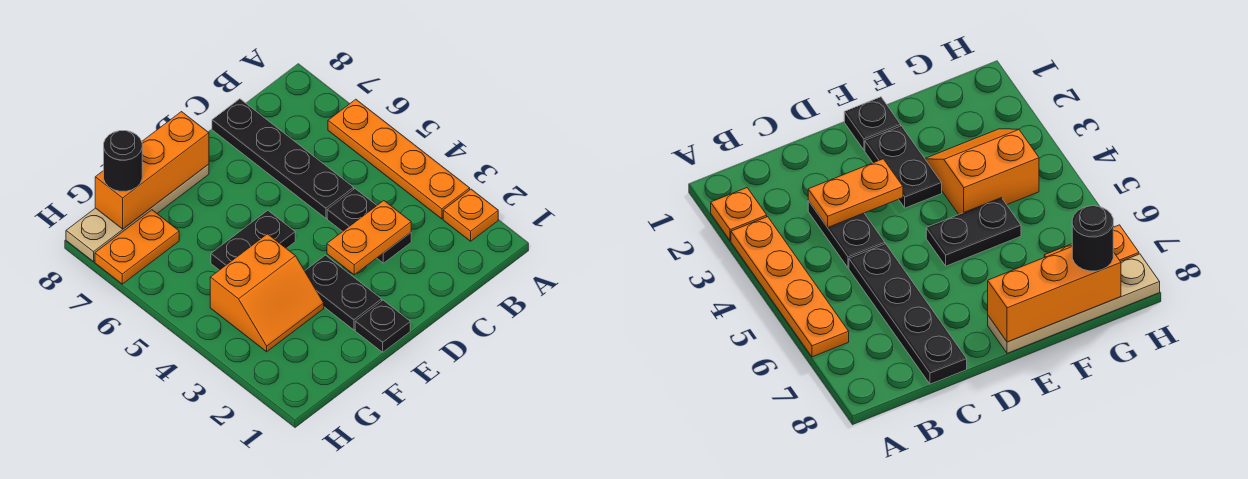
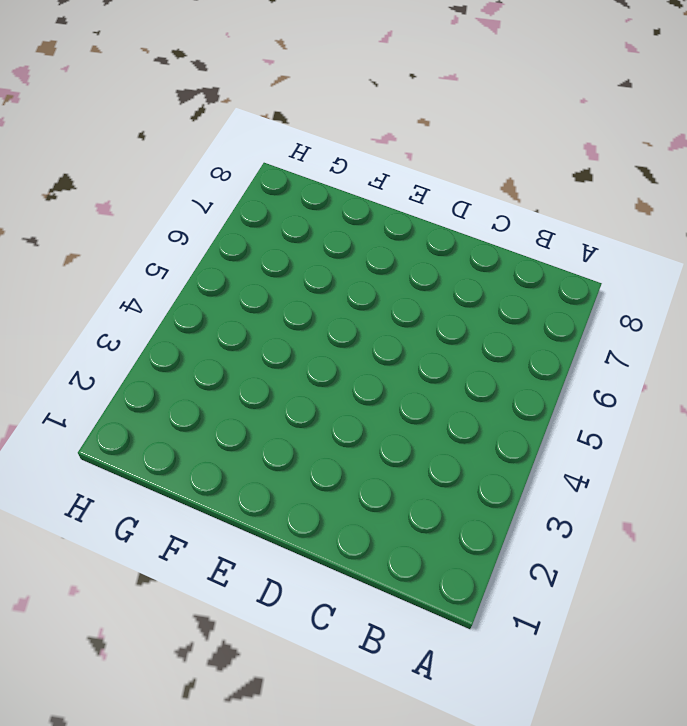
none -> orange plate A2 level 1
none -> orange plate A3:A6 level 1
none -> black plate C3:C4 level 1

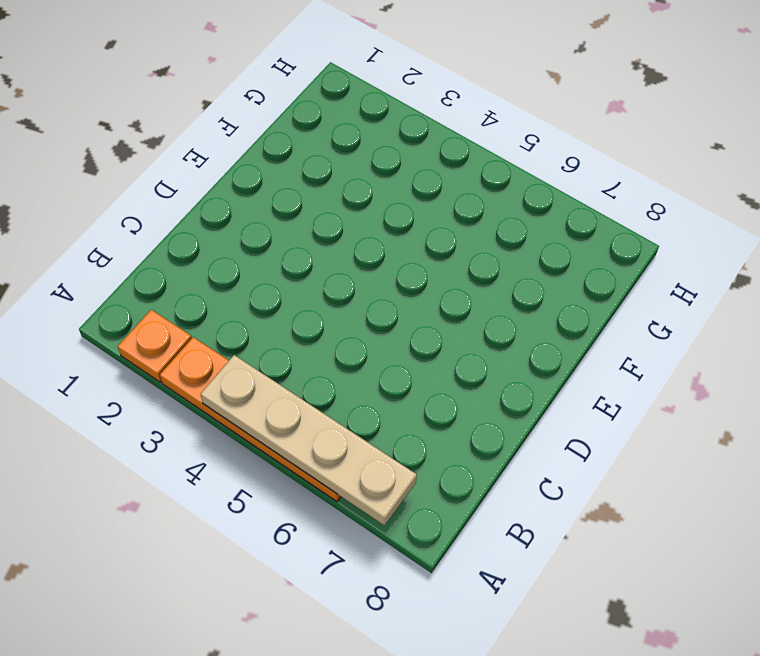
tan plate A4:A7 level 2 -> tan plate E8:H8 level 1
none -> black plate C3:C4 level 1
none -> black plate C5:C8 level 1
none -> black plate E1 level 1

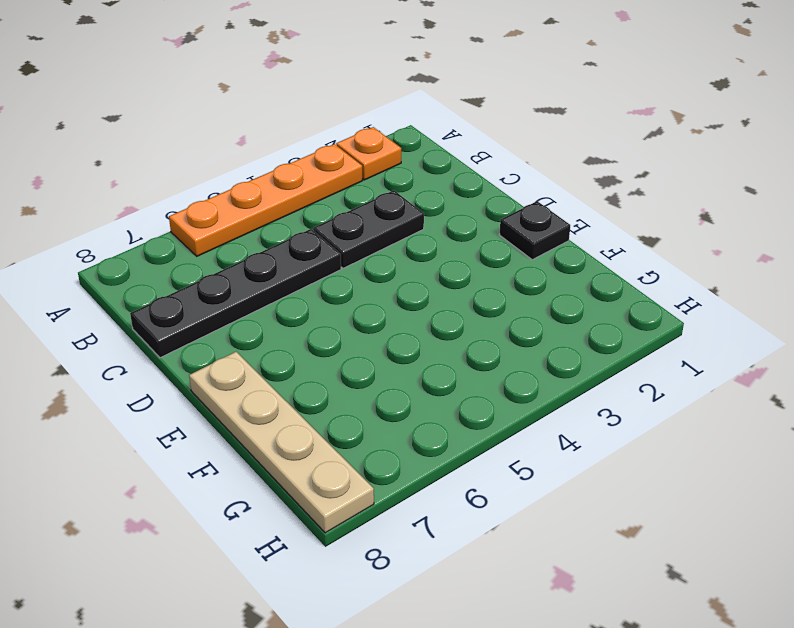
none -> black plate E2:E3 level 1
none -> black plate E5:F5 level 1
none -> orange slope F3:G4 level 1 top 4

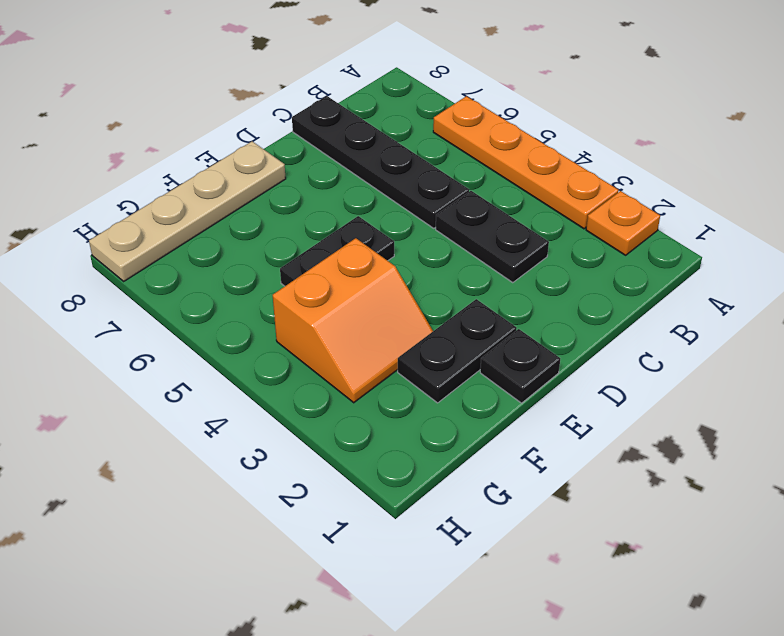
black plate E2:F2 level 1 -> black plate E2:E3 level 1
none -> orange plate G7:H7 level 1
none -> orange plate C3:D3 level 2
none -> orange brick E8:G8 level 2

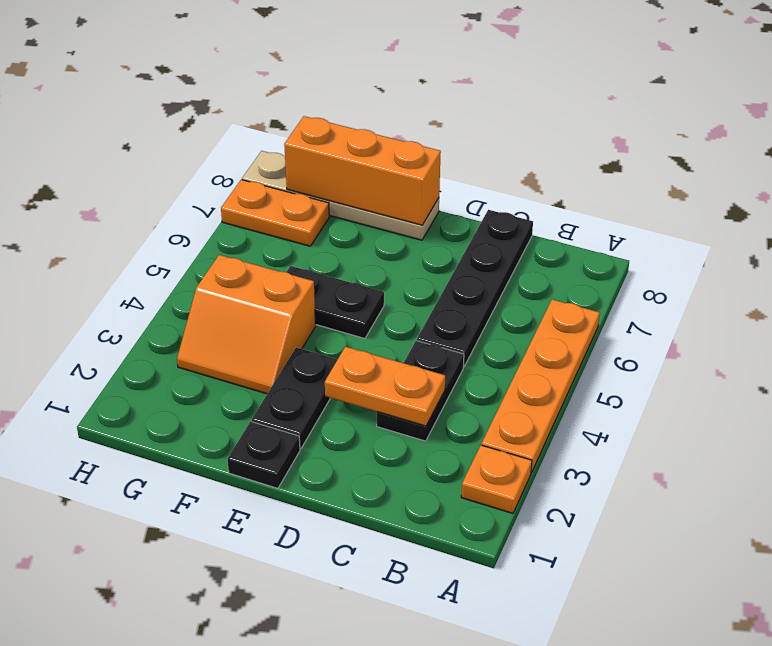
none -> black round brick G8 level 3

